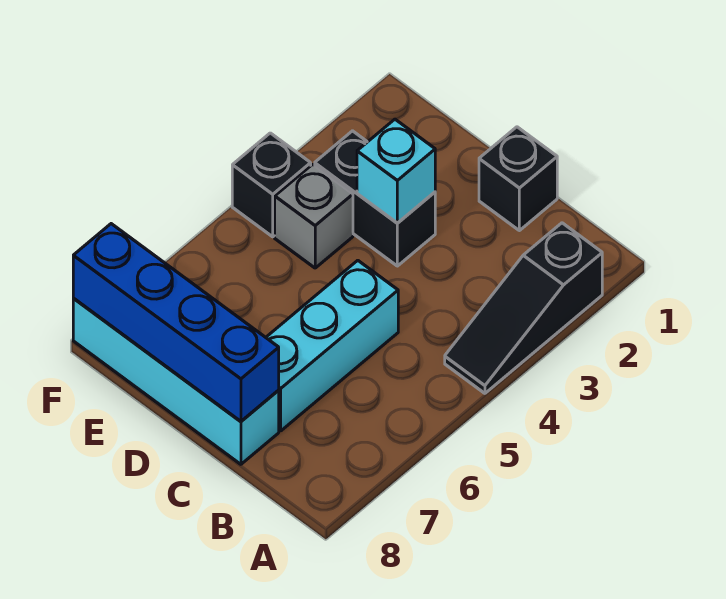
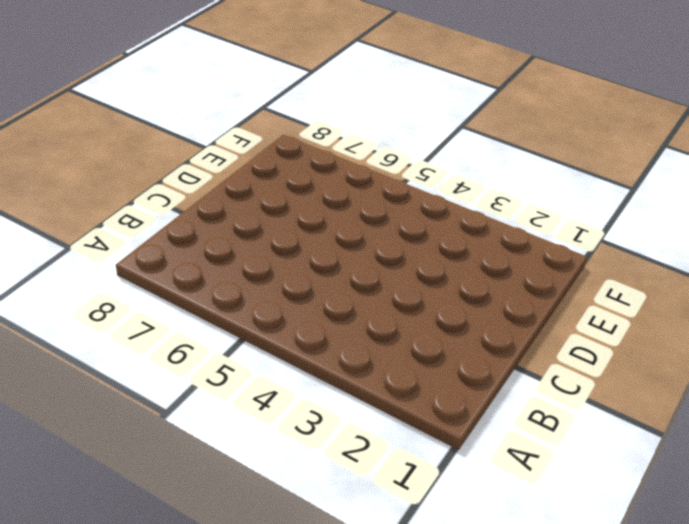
none -> black slope A2:A4 level 1 top 2
none -> black brick C1 level 1

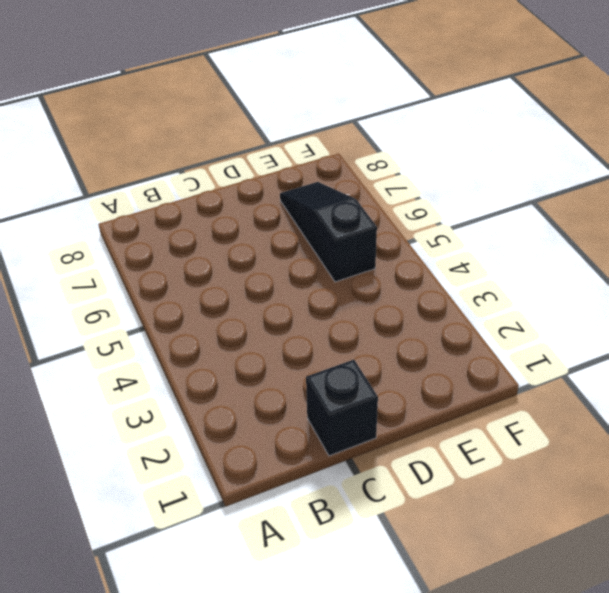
black slope E5:E7 level 1 top 5 -> black slope A2:A4 level 1 top 2
none -> cyan brick C5:C7 level 1
none -> cyan brick C8:F8 level 1

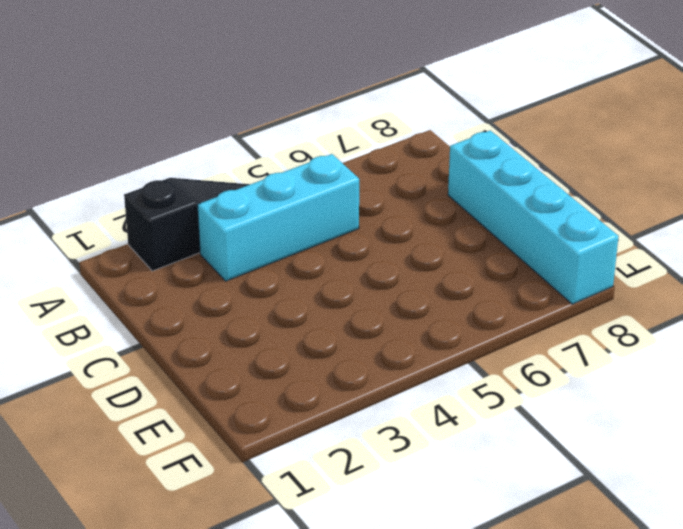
cyan brick B3:B5 level 1 -> cyan brick C5:C7 level 1
none -> black brick C1 level 1
none -> black brick D3:E3 level 1

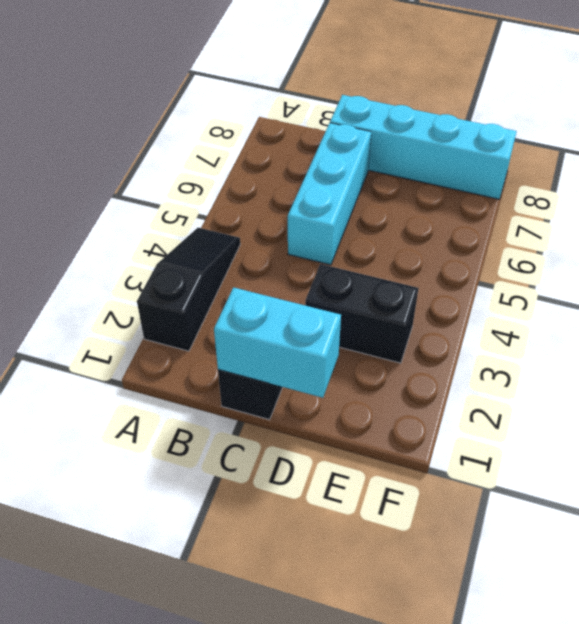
cyan brick C1:D1 level 2 -> none
none -> grey brick E4 level 1
none -> black brick F4 level 1

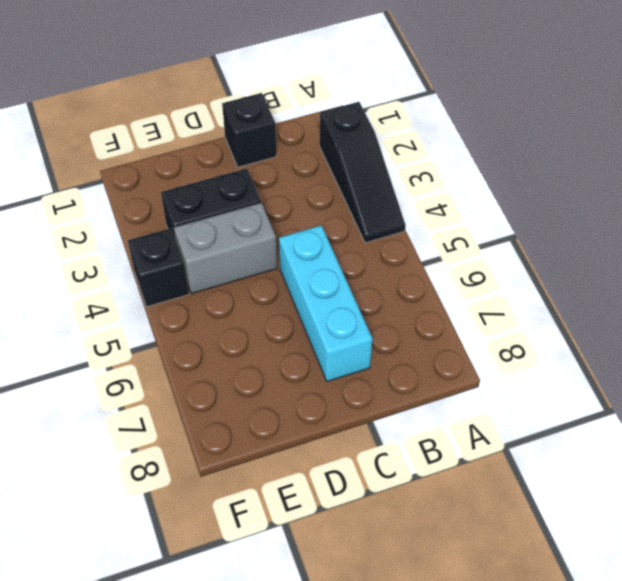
grey brick D4:E4 level 1 -> grey brick E4 level 1
none -> cyan brick C8:F8 level 1
none -> blue brick C8:F8 level 2

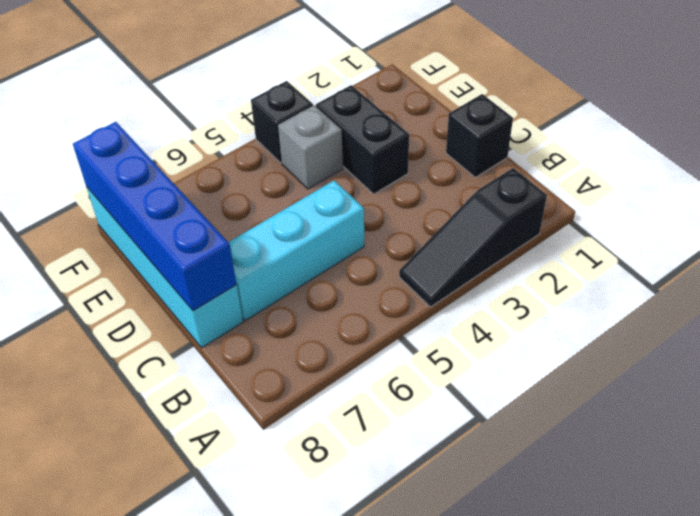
none -> cyan brick D3 level 2

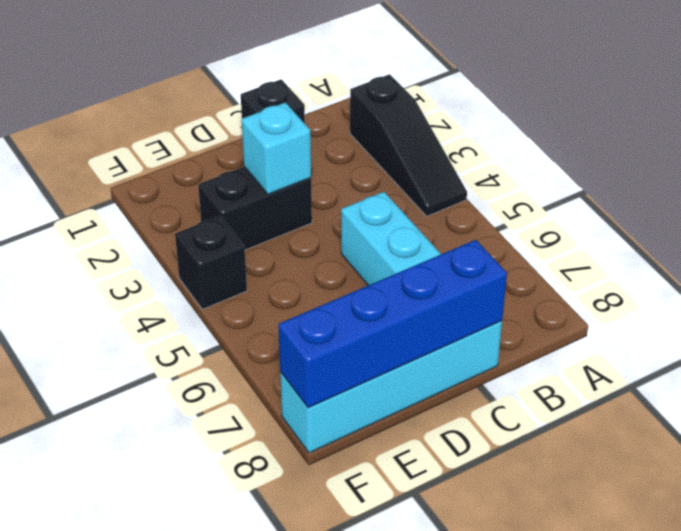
none -> grey brick E4 level 1

